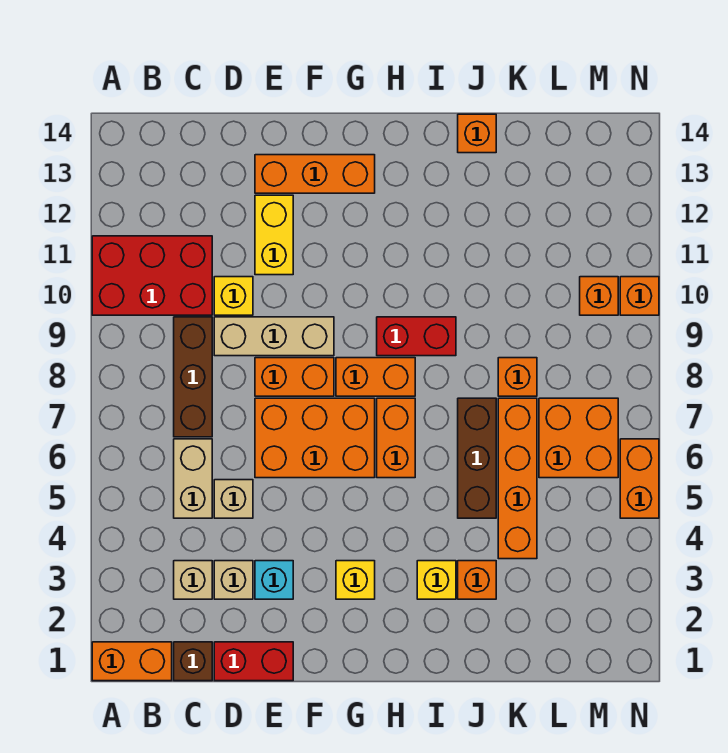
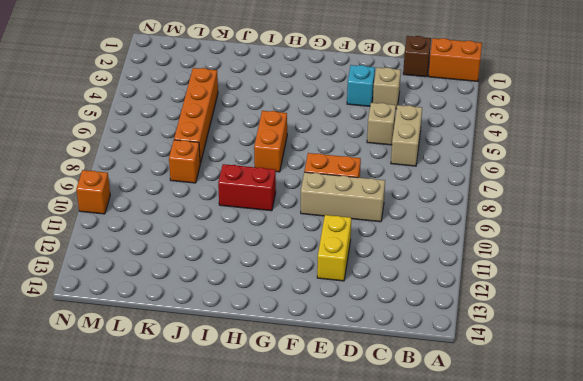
none -> red brick A10:C11 level 1
none -> tan brick C3 level 1
none -> brown brick C7:C9 level 1
none -> red brick D1:E1 level 1

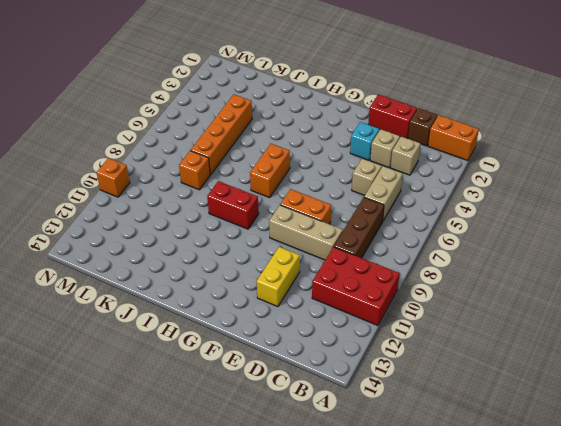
none -> yellow brick D10 level 1
none -> orange brick E6:G7 level 1
none -> orange brick E13:G13 level 1
none -> yellow brick G3 level 1

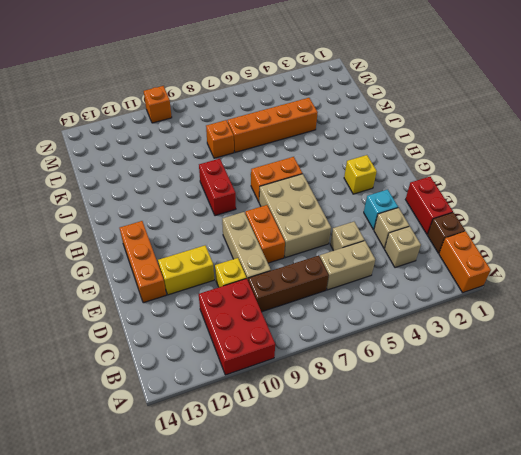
tan brick E6:G7 level 1 -> orange brick E6:G7 level 1
none -> orange brick G8:H8 level 1
none -> yellow brick I3 level 1
none -> orange brick J3 level 1
none -> brown brick J5:J7 level 1

